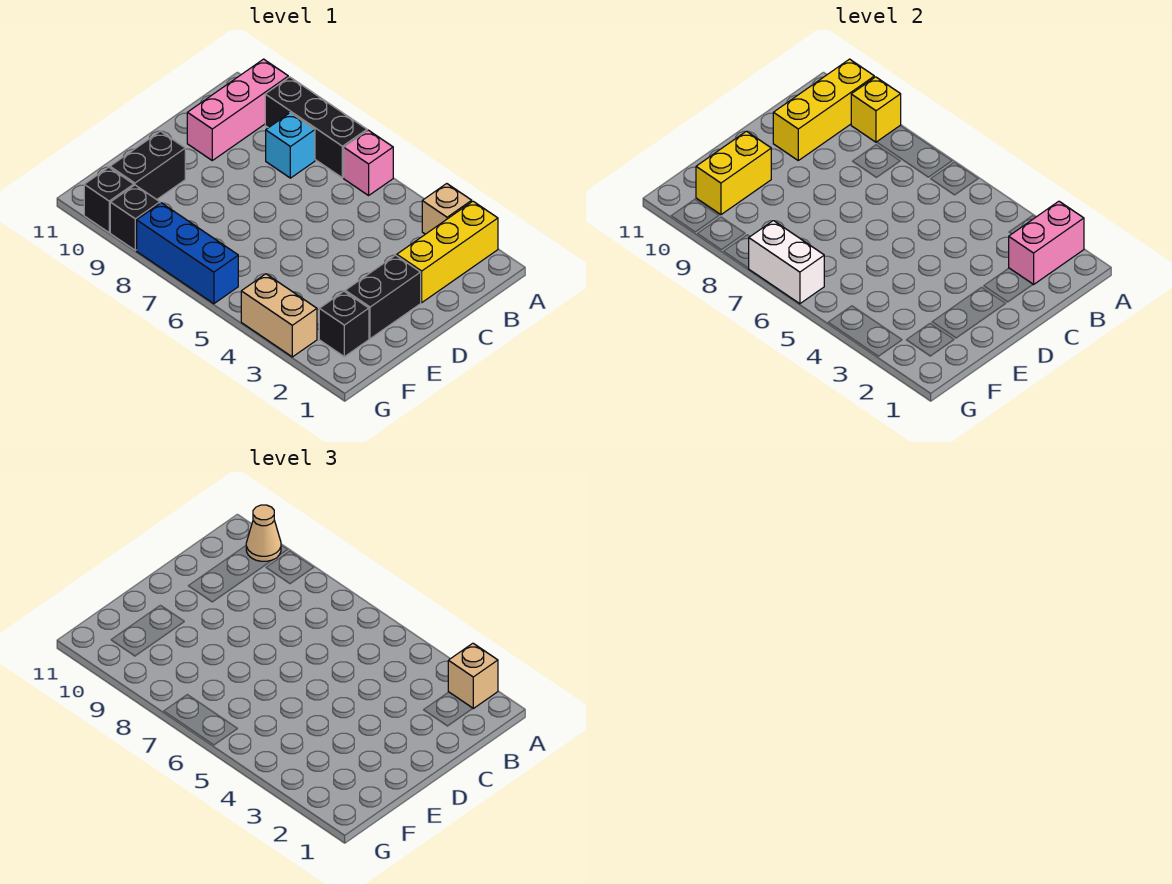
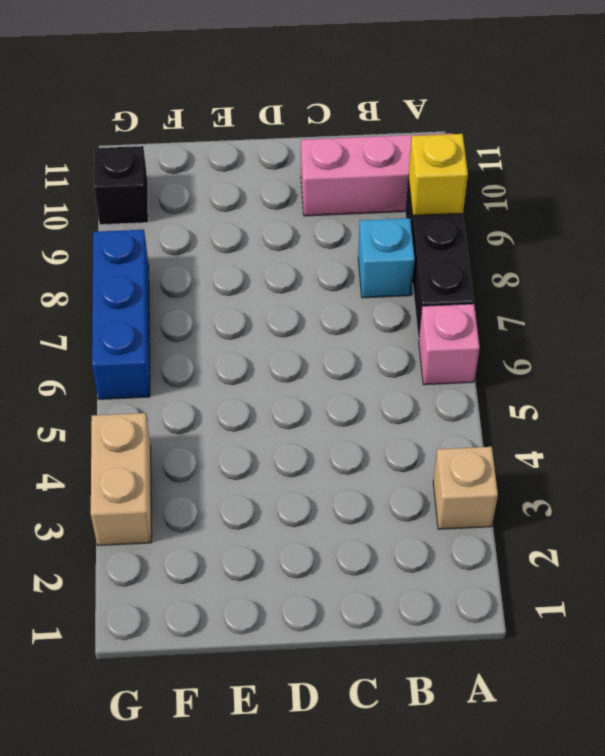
none -> yellow brick A2:C2 level 1
none -> black brick D2:E2 level 1
none -> black brick E10:F10 level 1

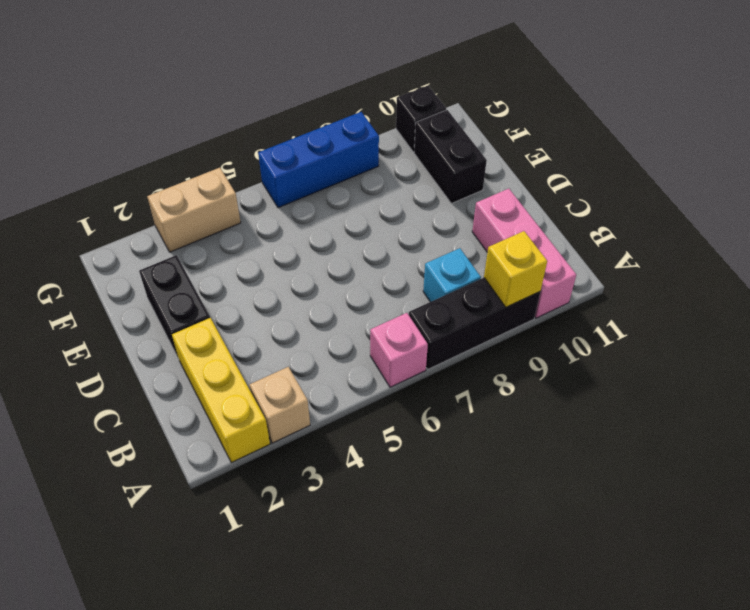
none -> black brick F2 level 1
none -> black brick G9 level 1
none -> pink brick A2:B2 level 2

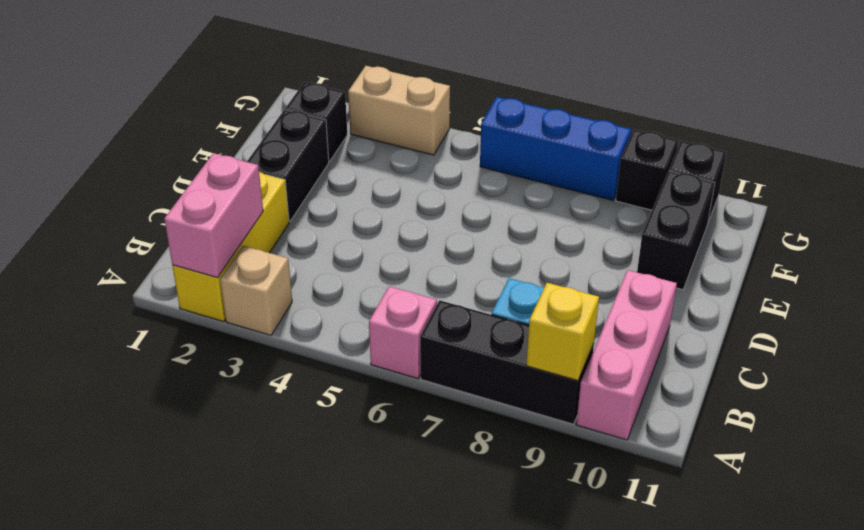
none -> yellow brick A10:C10 level 2
none -> yellow brick E10:F10 level 2
none -> white brick G6:G7 level 2

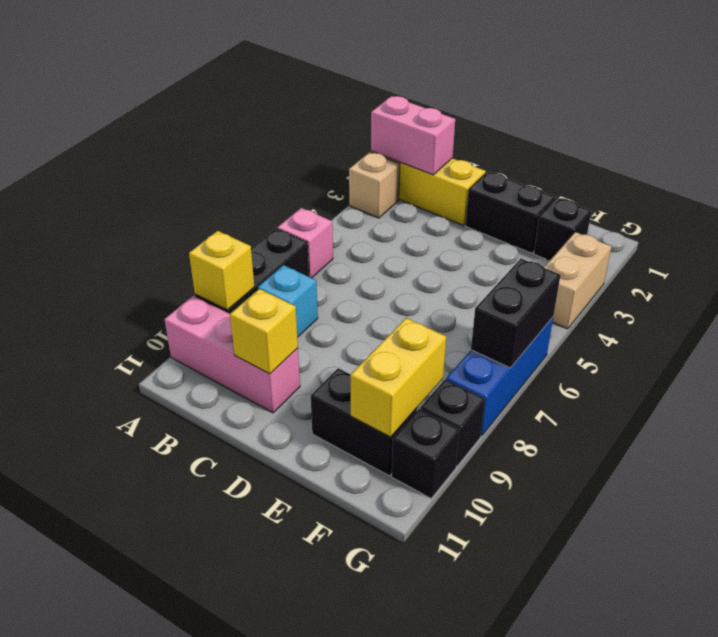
yellow brick C10 level 2 -> yellow brick A10:C10 level 2
yellow brick F9:F10 level 2 -> yellow brick E10:F10 level 2
black brick G6:G7 level 2 -> white brick G6:G7 level 2
none -> tan brick A2 level 3
none -> tan cone A10 level 3

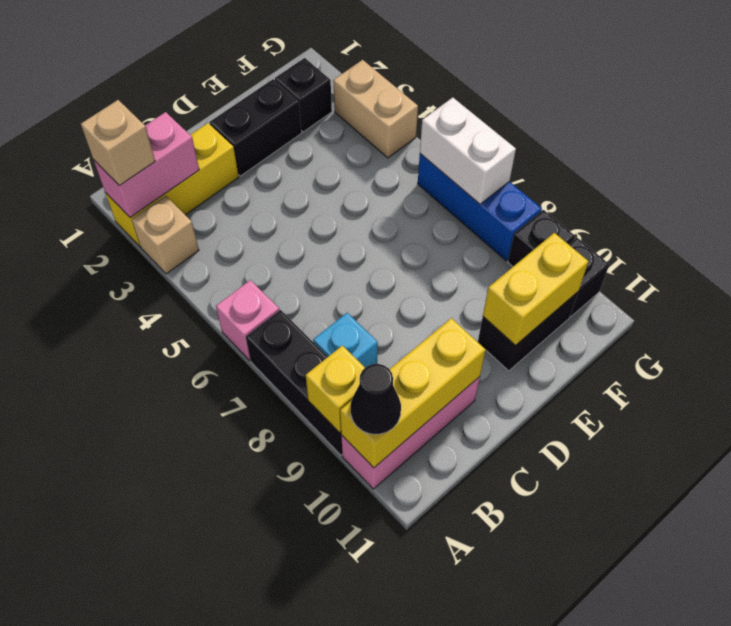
black cone A10 level 3 -> tan cone A10 level 3

